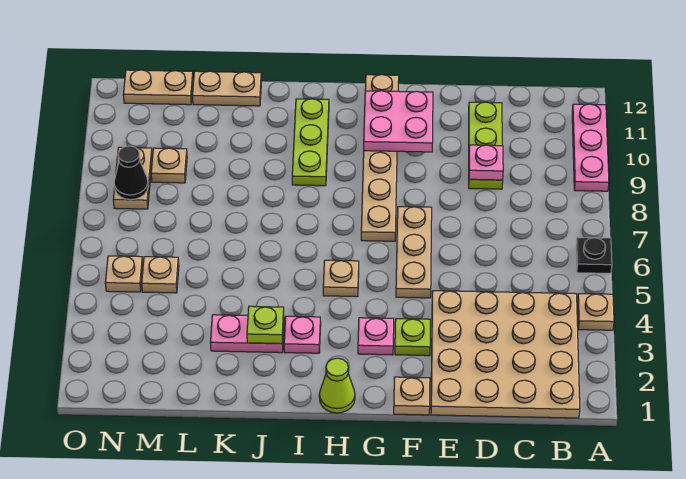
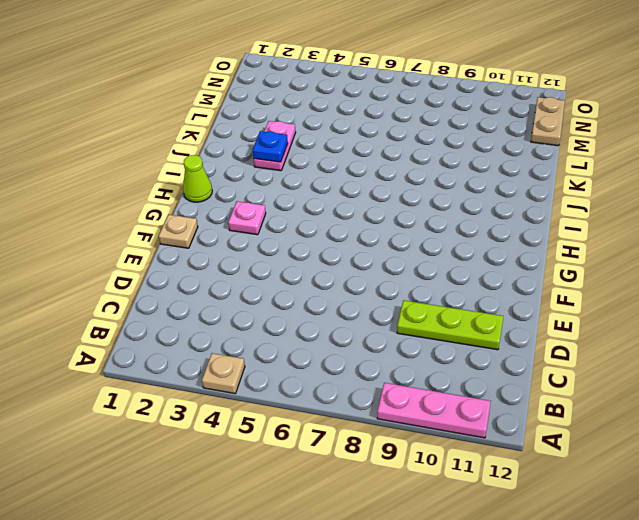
blue plate J3 level 2 -> lime plate J3 level 2
none -> black plate A6 level 1
none -> tan plate B1:E4 level 1
none -> lime plate F3 level 1

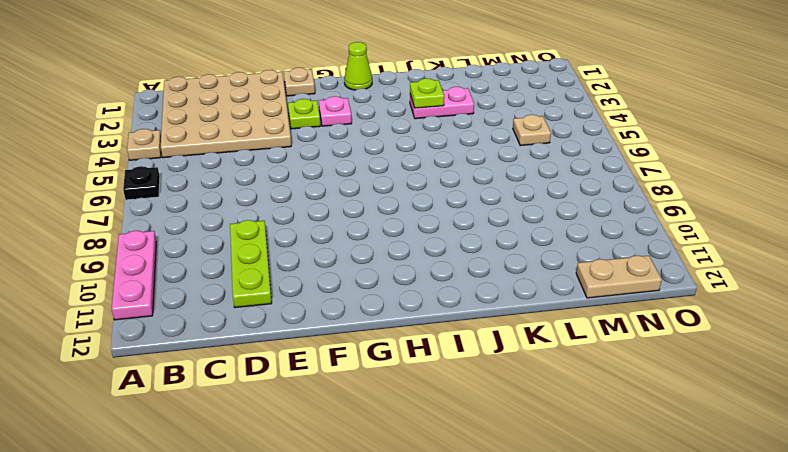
none -> tan plate F5:F7 level 1
none -> tan plate G7:G12 level 1
none -> tan plate H5 level 1

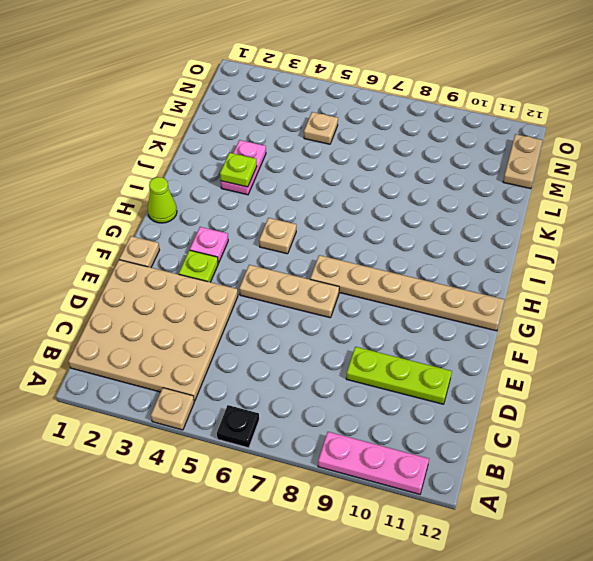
none -> pink plate I3 level 1
none -> lime plate I9:I11 level 1
none -> tan plate K12:L12 level 1

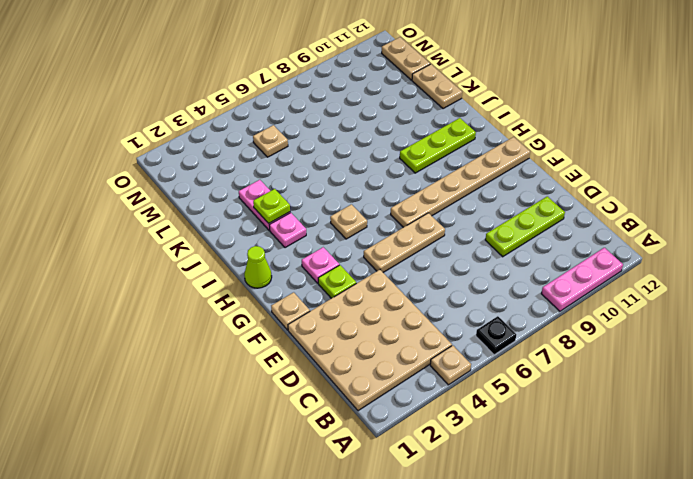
none -> tan plate M9 level 1
none -> tan plate N5 level 1
none -> tan plate N8:N9 level 1

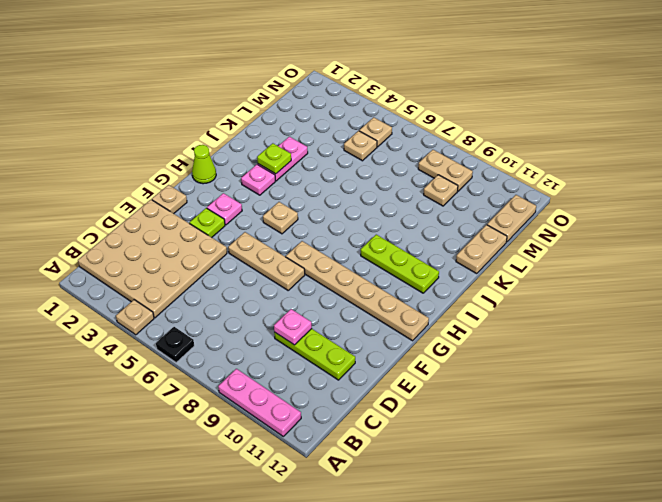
none -> pink plate F10:G11 level 2
none -> black cone N8 level 2

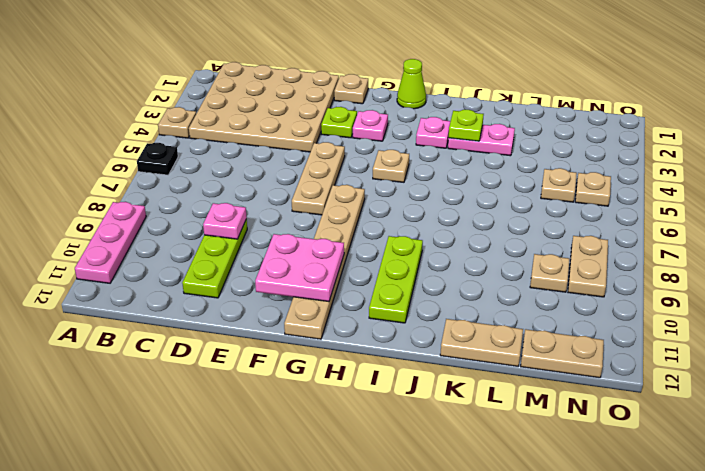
none -> black cone N8 level 2

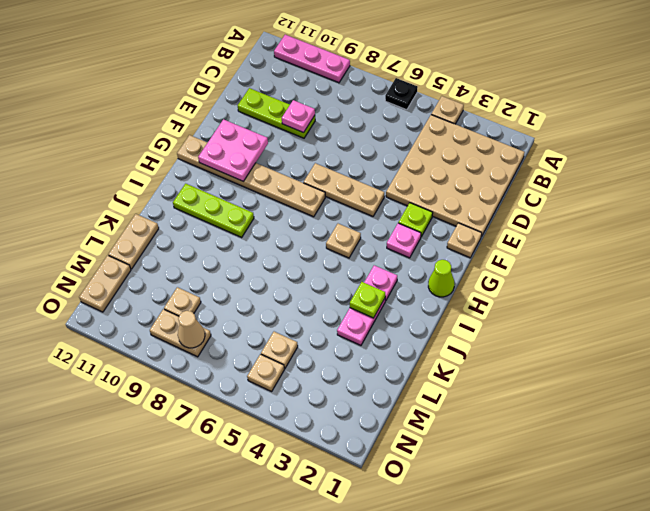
tan cone N8 level 2 -> black cone N8 level 2

